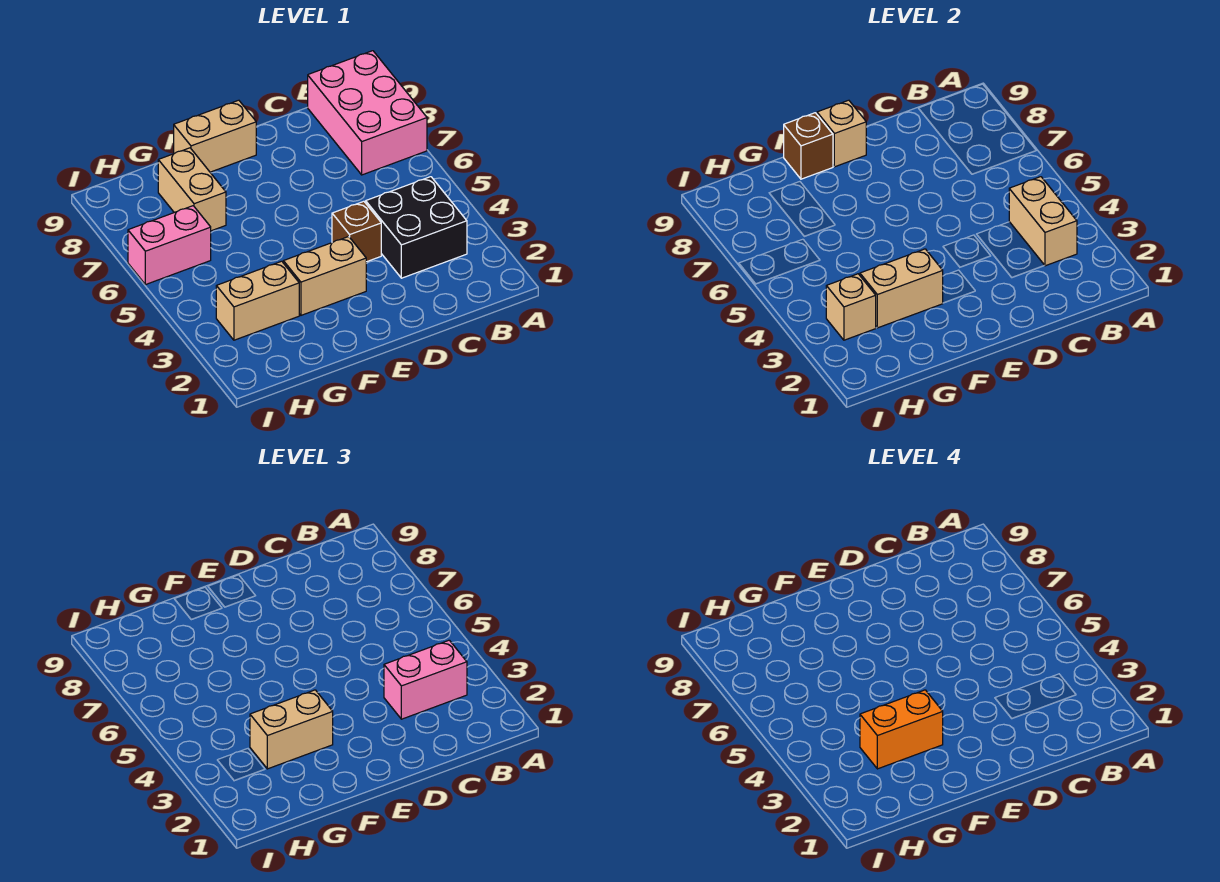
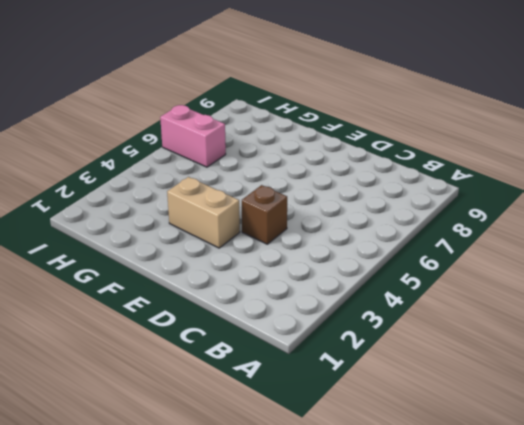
none -> pink brick A7:B9 level 1
none -> black brick B3:C4 level 1
none -> tan brick E9:F9 level 1

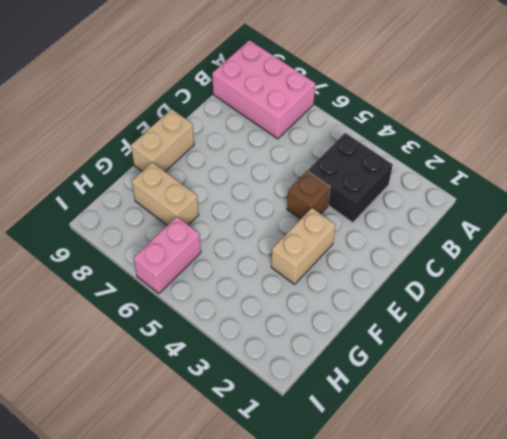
none -> tan brick G3:H3 level 1
none -> tan brick B3:B4 level 2
none -> tan brick E9 level 2

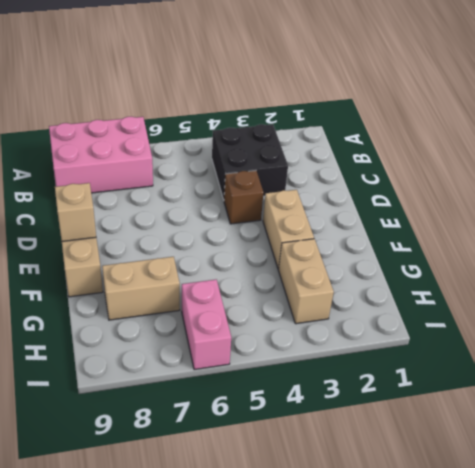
none -> tan brick B3:B4 level 2
none -> tan brick F3:G3 level 2
none -> brown brick F9 level 2

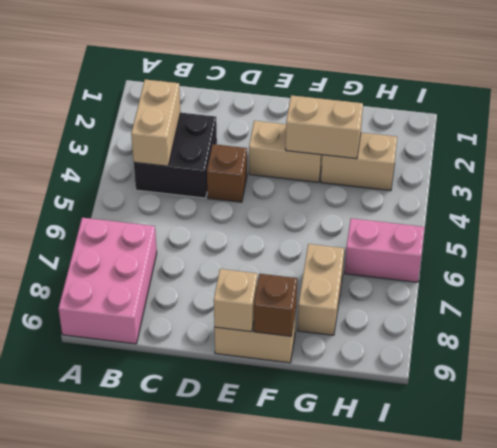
none -> tan brick H3 level 2
none -> pink brick B3:C3 level 3
none -> tan brick F3:G3 level 3

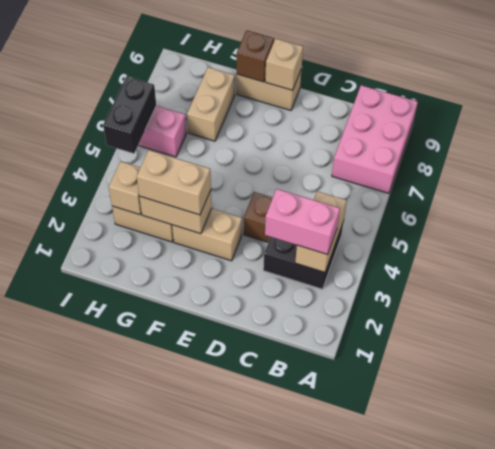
black brick I5:I6 level 2 -> none
none -> orange brick F3:G3 level 4

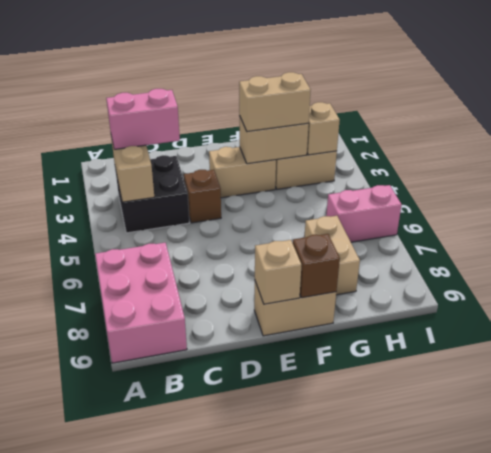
none -> orange brick F3:G3 level 4

